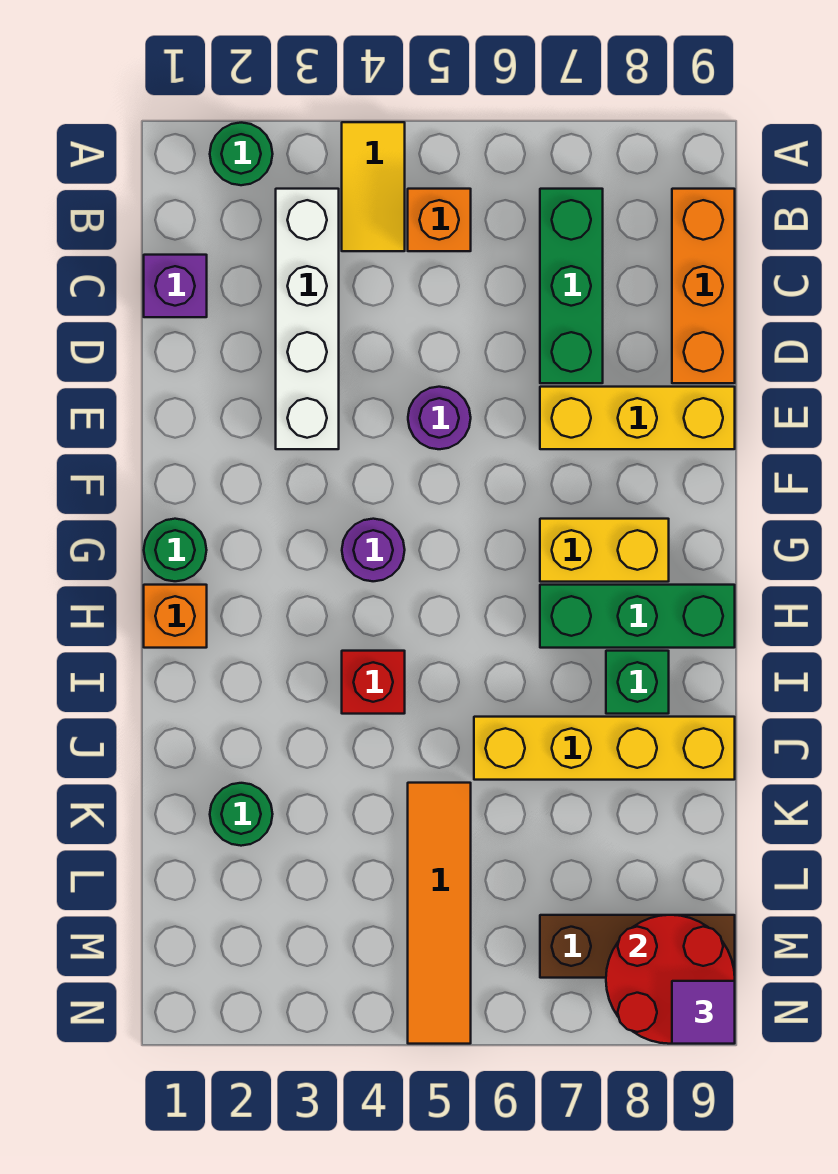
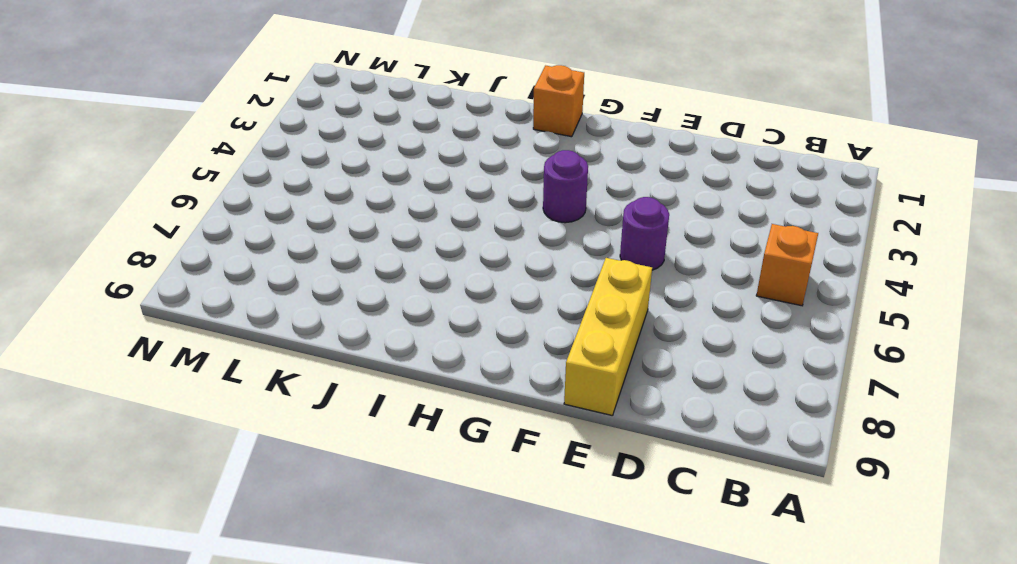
none -> green round brick A2 level 1
none -> yellow tile A4:B4 level 1
none -> white brick B3:E3 level 1

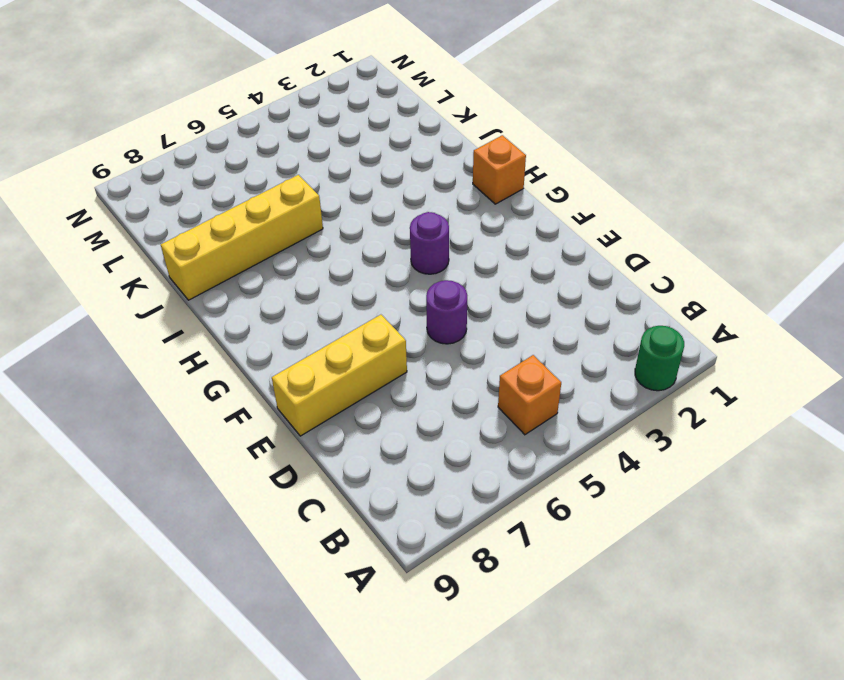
none -> yellow tile A4:B4 level 1
none -> white brick B3:E3 level 1
none -> green brick B7:D7 level 1

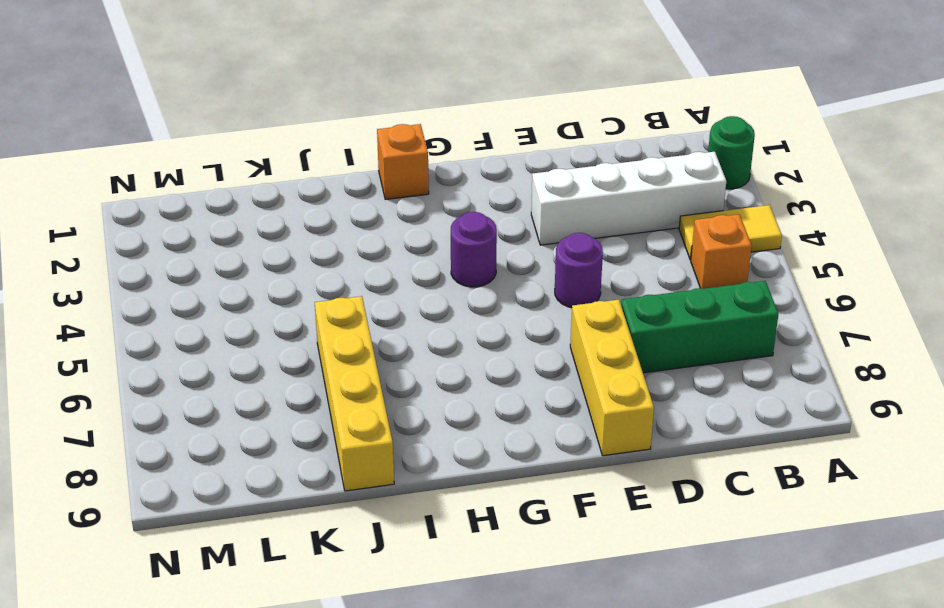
none -> orange brick B9:D9 level 1
none -> purple brick C1 level 1
none -> green round brick G1 level 1

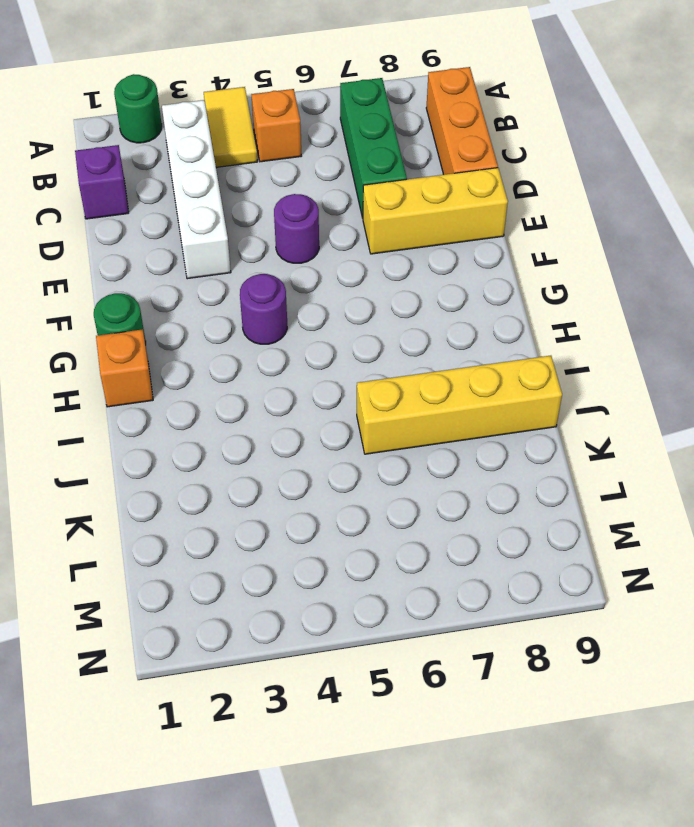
none -> yellow brick G7:G8 level 1
none -> green brick H7:H9 level 1
none -> red brick I4 level 1

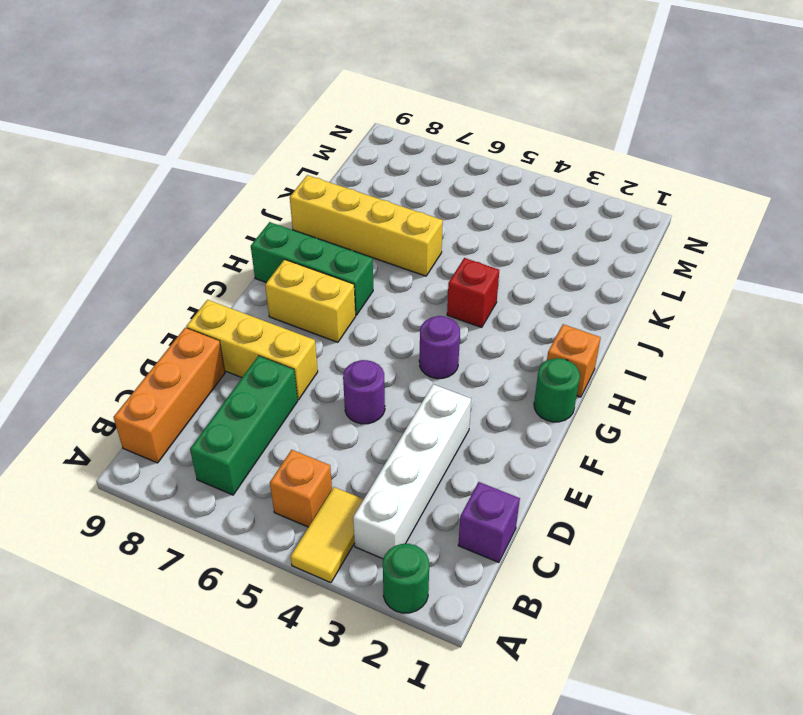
none -> green brick I8 level 1
none -> green round brick K2 level 1
none -> orange tile K5:N5 level 1

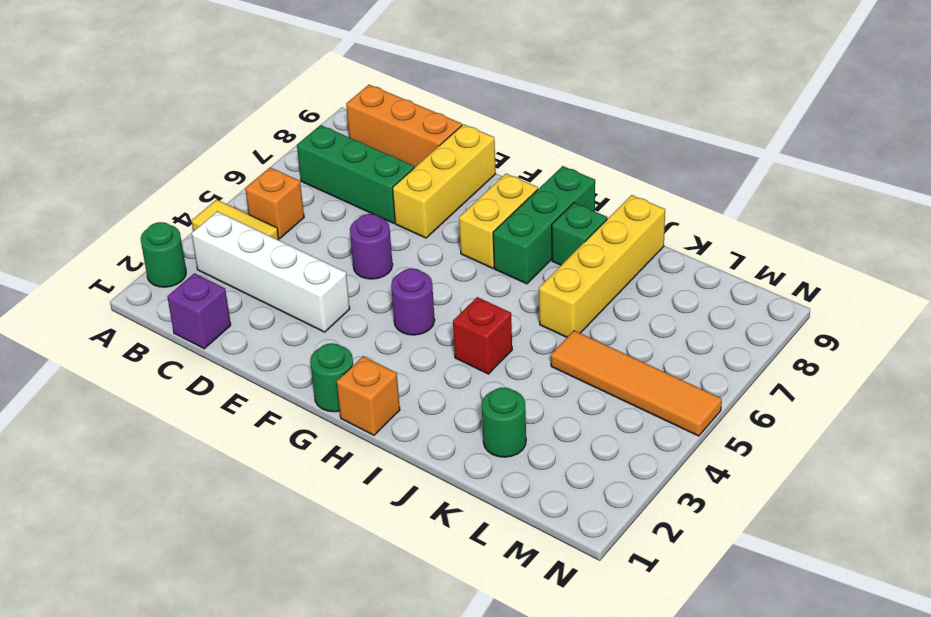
none -> brown brick M7:M9 level 1
none -> red round brick M8:N9 level 2
none -> purple tile N9 level 3

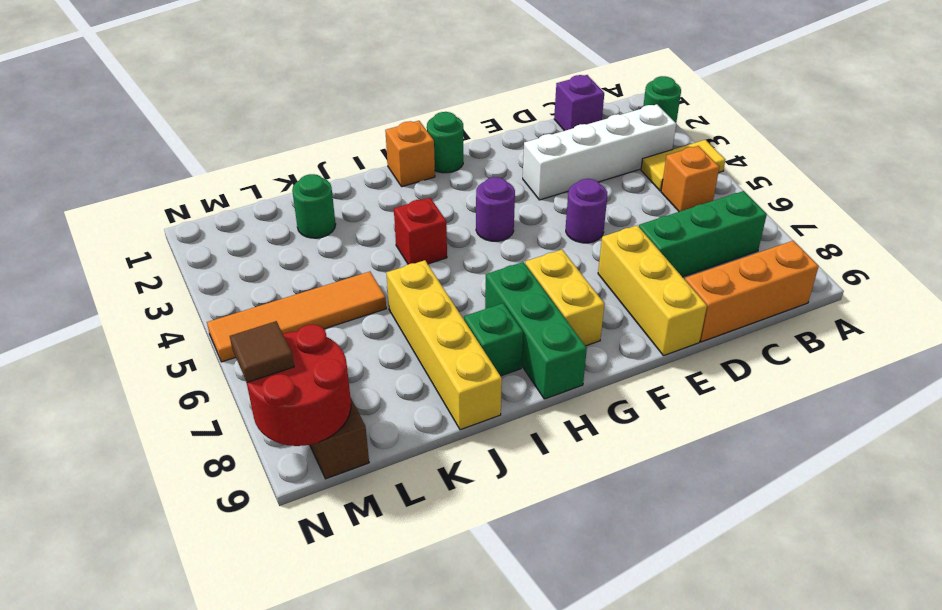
brown tile N8 level 3 -> none
none -> purple tile N9 level 3

